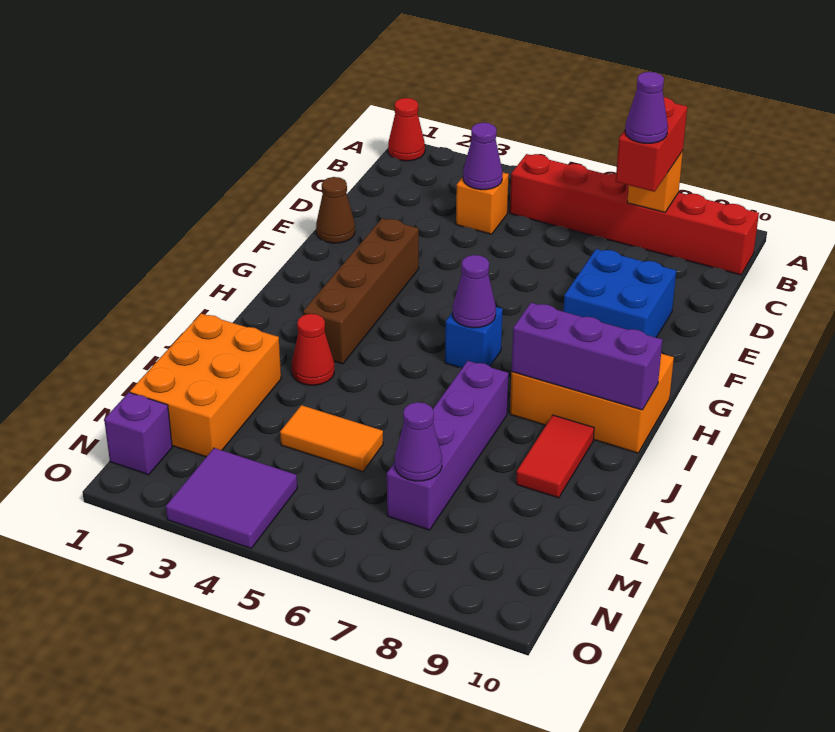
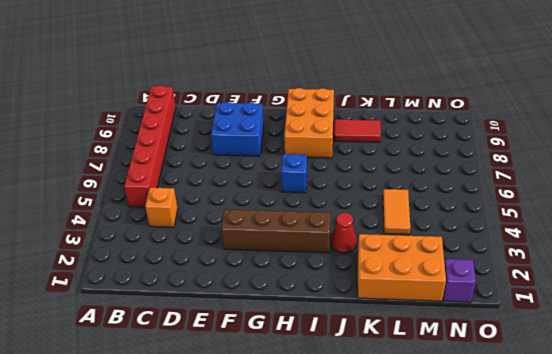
none -> red cone A1 level 1
none -> brown cone E1 level 1
none -> purple brick J7:M7 level 1

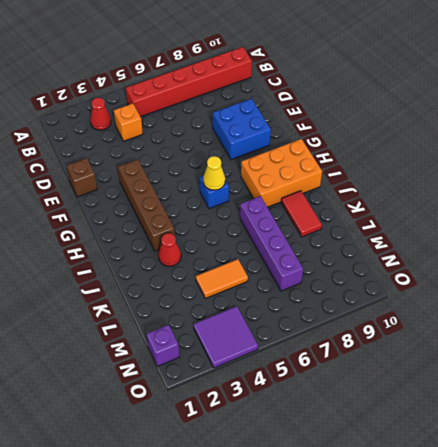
red cone B3 level 1 -> red cone A1 level 1
brown brick E1 level 1 -> brown cone E1 level 1
yellow cone H6 level 2 -> purple cone H6 level 2
none -> orange brick K1:M2 level 1
none -> orange brick B8 level 2
none -> purple cone C4 level 2

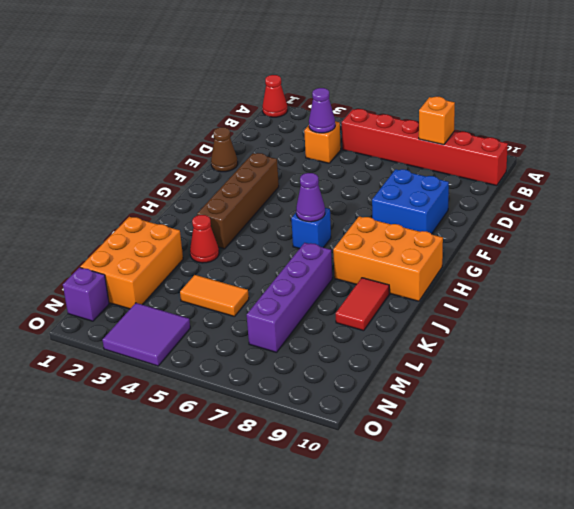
none -> purple brick I8:I10 level 2
none -> purple cone M7 level 2
none -> red brick B8:C8 level 3

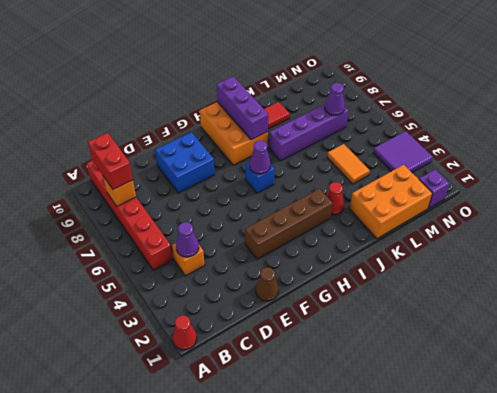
red brick B8:B9 level 3 -> red brick B8:C8 level 3
none -> purple cone C8 level 4

